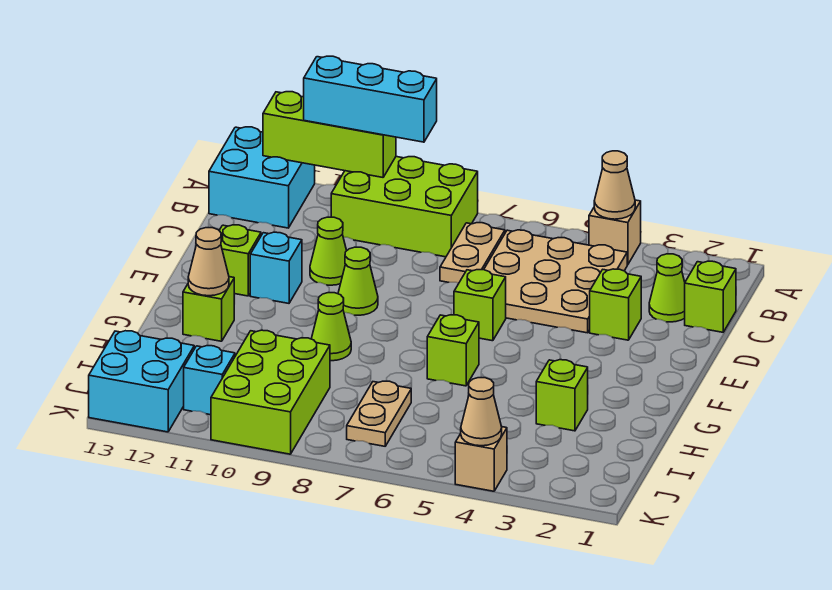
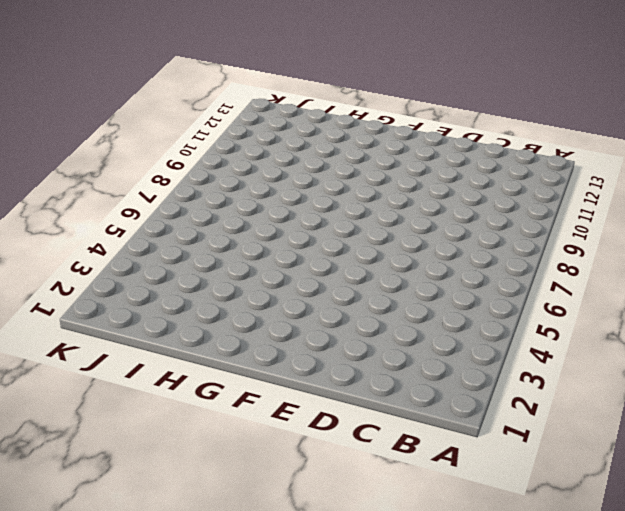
none -> tan brick A4 level 1
none -> lime brick A8:B10 level 1
none -> cyan brick A12:B13 level 1

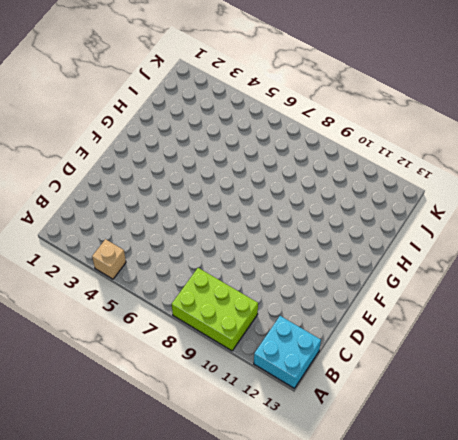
none -> tan plate B4:D6 level 1
none -> tan plate B7:C7 level 1
none -> lime brick C1 level 1

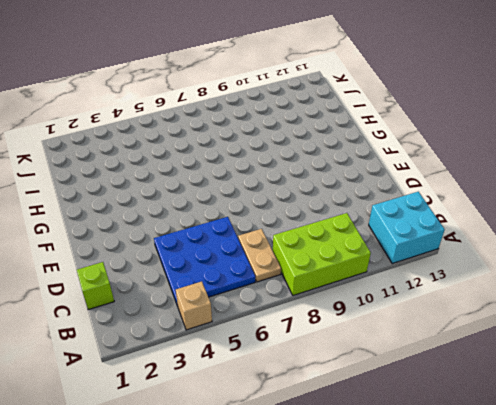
blue plate B4:D6 level 1 -> tan plate B4:D6 level 1
none -> lime cone C2 level 1
none -> lime brick D3 level 1
none -> lime cone D10 level 1

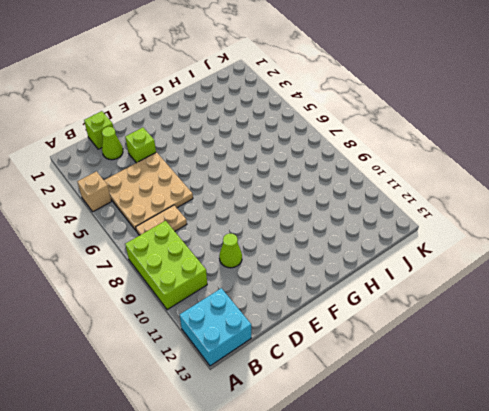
none -> lime brick E6 level 1
none -> lime cone E9 level 1
none -> cyan brick E11 level 1

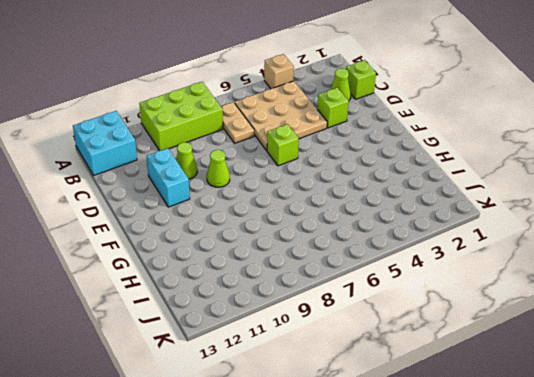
cyan brick D11:E11 level 1 -> cyan brick E11 level 1
none -> lime brick E12 level 1
none -> lime brick G6 level 1
none -> lime cone G9 level 1

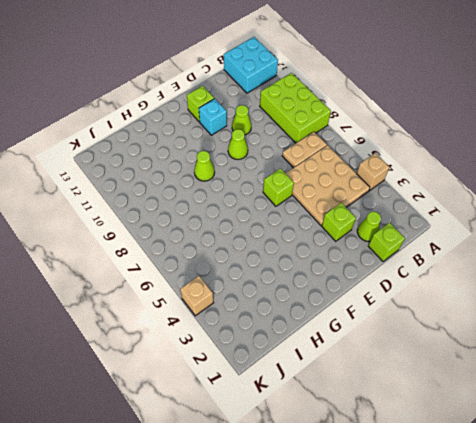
none -> lime brick G6 level 1
none -> lime brick G12 level 1
none -> lime brick H3 level 1

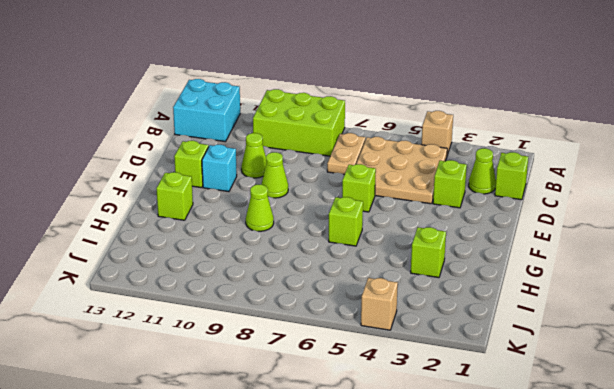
none -> tan plate I7:J7 level 1
none -> lime brick I9:K10 level 1
none -> cyan brick J11 level 1

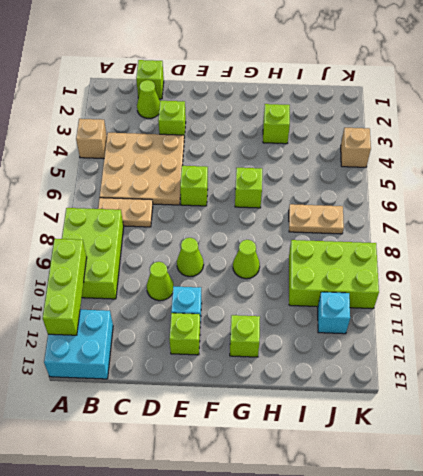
none -> cyan brick J12:K13 level 1
none -> tan cone A4 level 2
none -> tan cone G12 level 2

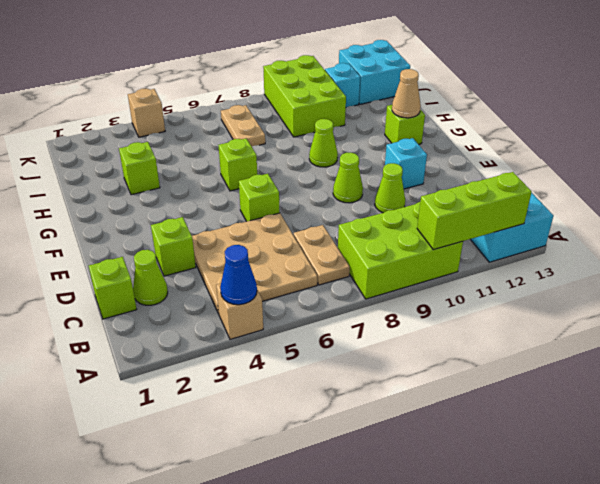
blue cone A4 level 2 -> tan cone A4 level 2
none -> lime brick E12 level 1
none -> tan cone K4 level 2
none -> cyan brick A9:A11 level 3

